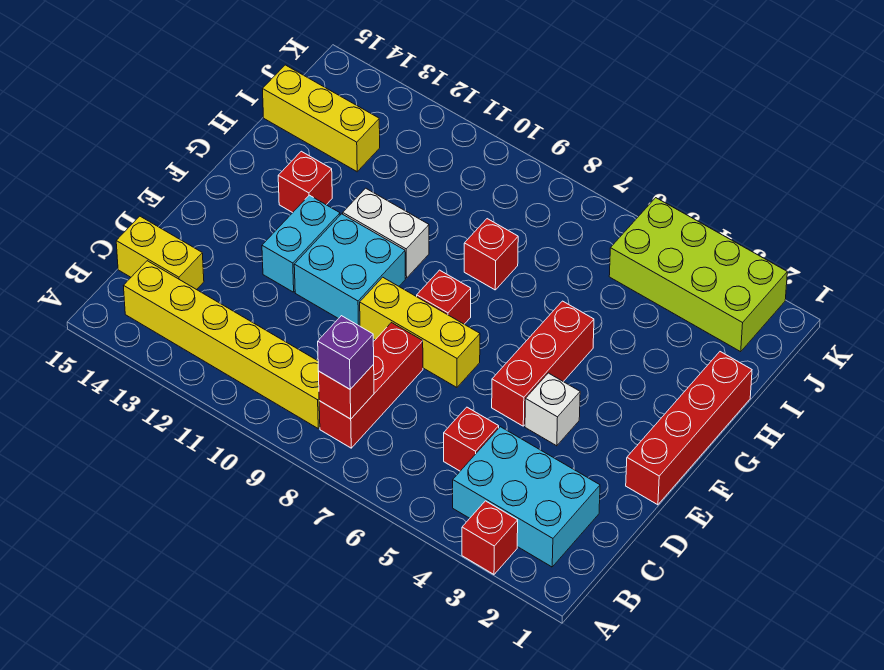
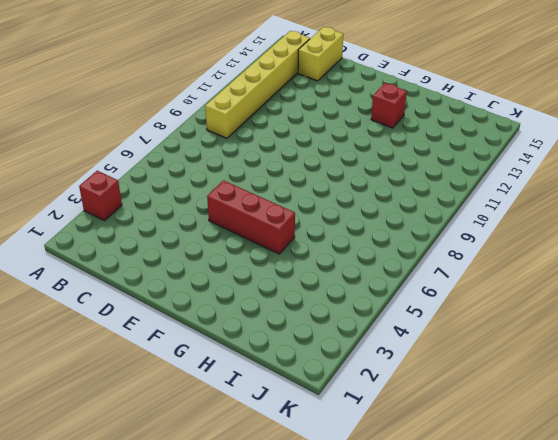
none -> cyan brick B2:C4 level 1
none -> red brick B8:D8 level 1
none -> red brick C5 level 1

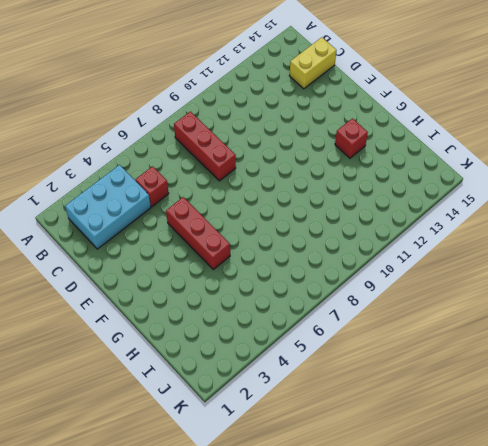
none -> red brick A3 level 1
none -> yellow brick B9:B14 level 1
none -> red brick E1:H1 level 1

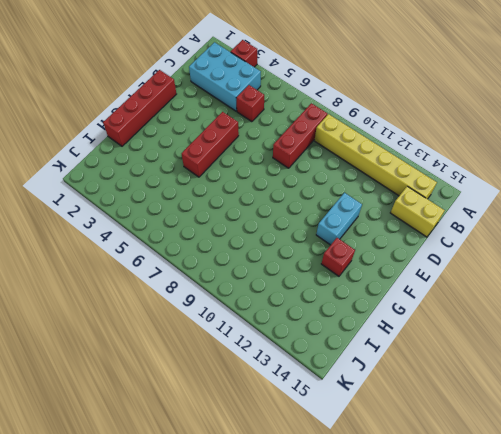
none -> white brick E4 level 1
none -> yellow brick E7:E9 level 1
none -> cyan brick E10:F11 level 1

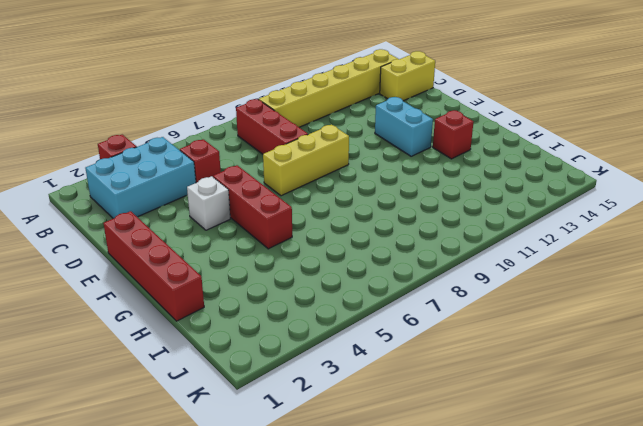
none -> cyan brick E10:F11 level 1
none -> red brick F8 level 1
none -> white brick G10:G11 level 1

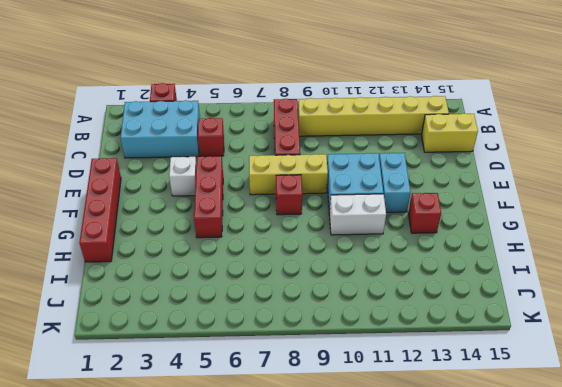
none -> red brick H8 level 1
none -> yellow brick I13:I15 level 1
none -> lime brick J2:K5 level 1

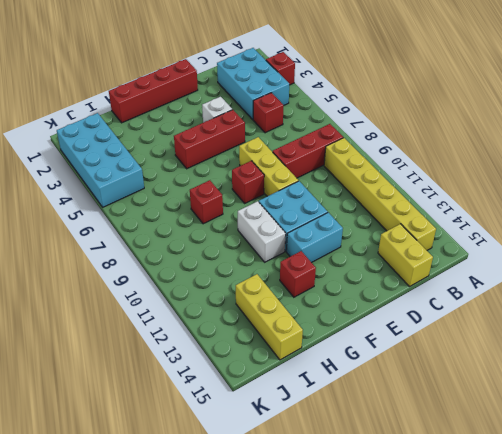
cyan brick J2:K5 level 1 -> lime brick J2:K5 level 1
none -> red brick B8 level 2
none -> purple brick B8 level 3

